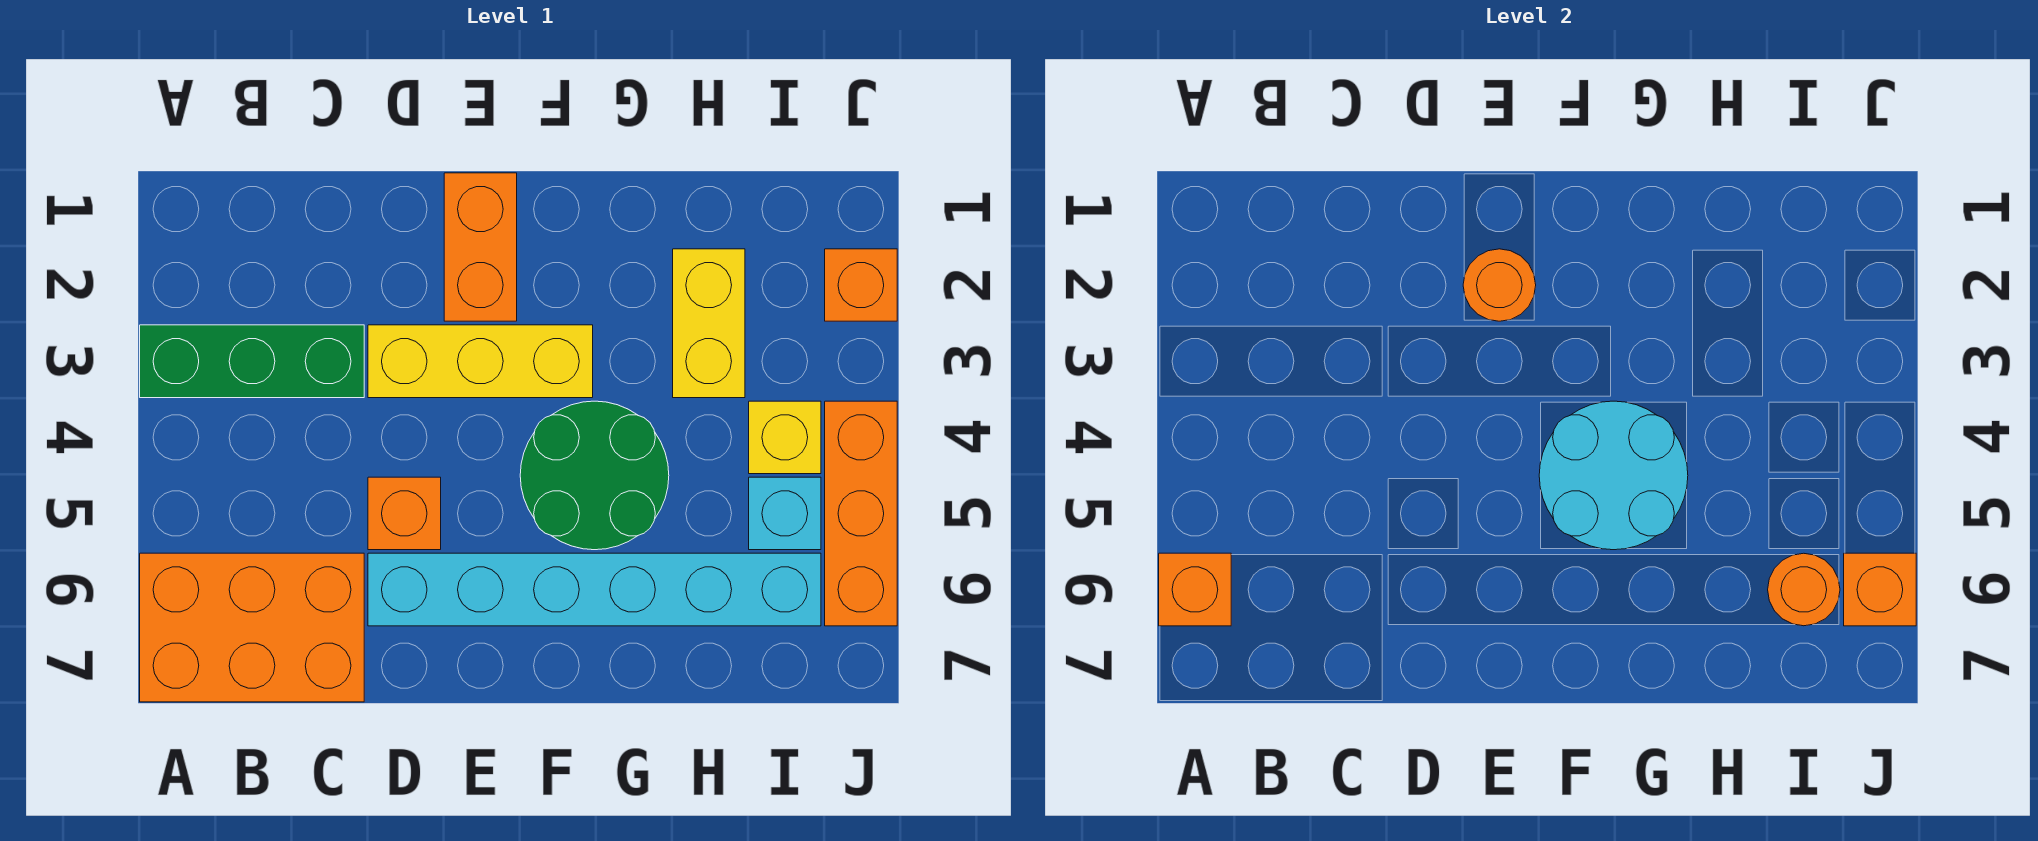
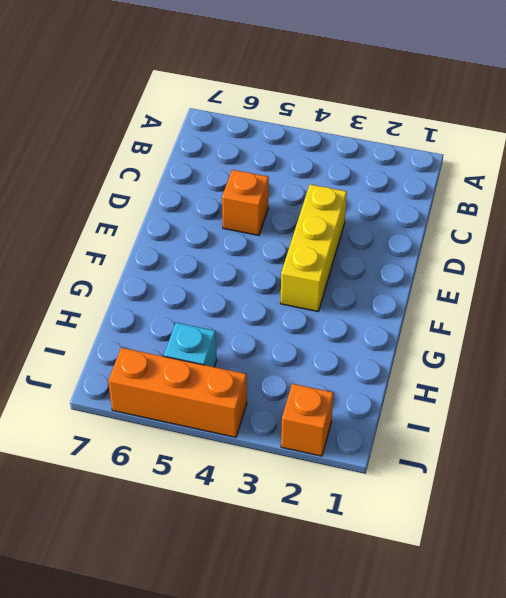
none -> green brick A3:C3 level 1
none -> orange brick A6:C7 level 1
none -> cyan brick D6:I6 level 1

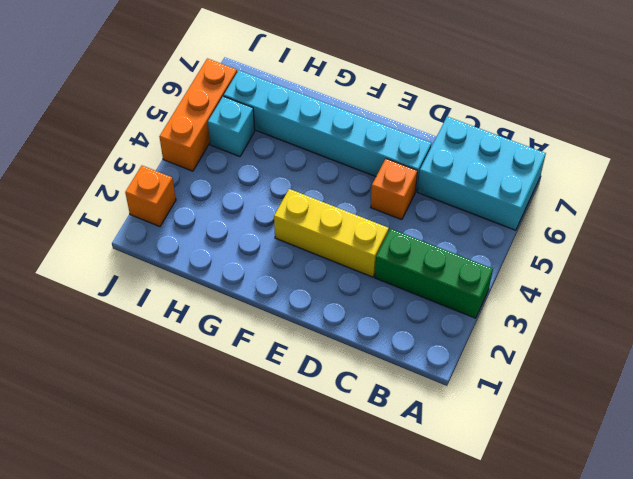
cyan brick A6:C7 level 1 -> orange brick A6:C7 level 1
none -> orange brick E1:E2 level 1
none -> green round brick F4:G5 level 1
none -> yellow brick H2:H3 level 1

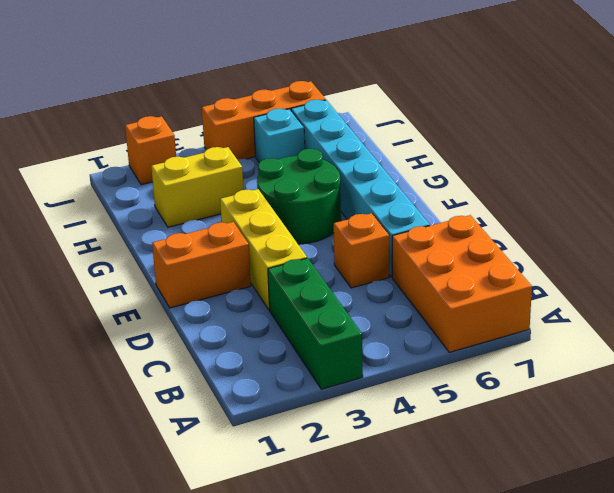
none -> yellow brick I4 level 1
none -> orange brick A6 level 2
none -> orange round brick E2 level 2

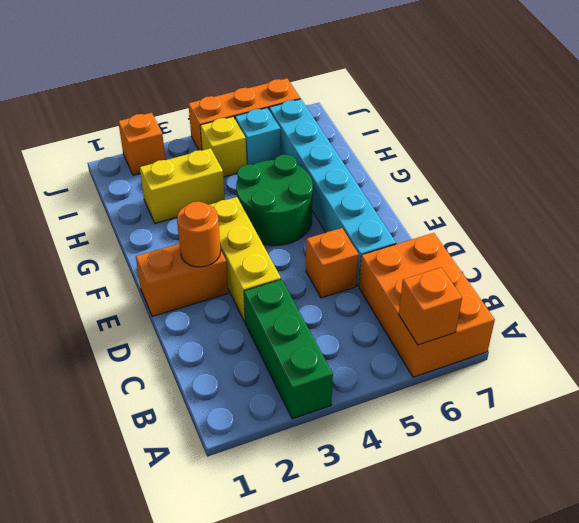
none -> cyan round brick F4:G5 level 2
none -> orange round brick I6 level 2
none -> orange brick J6 level 2

